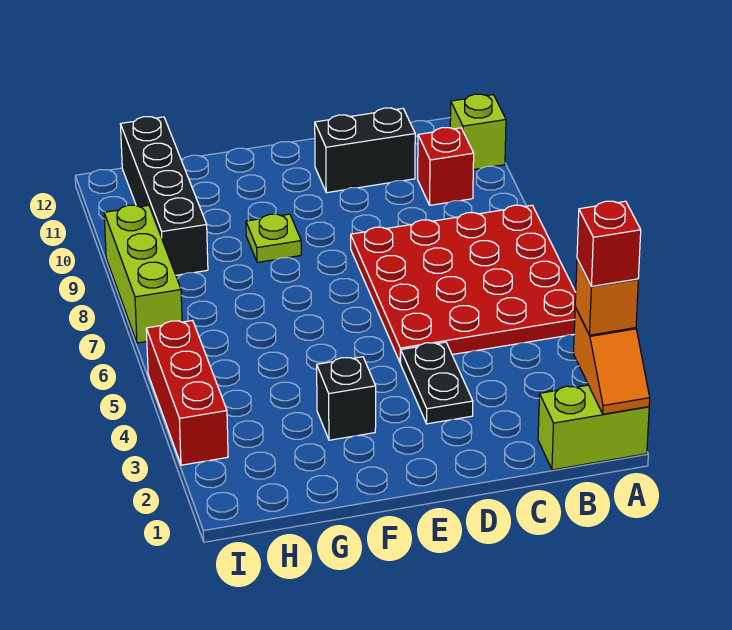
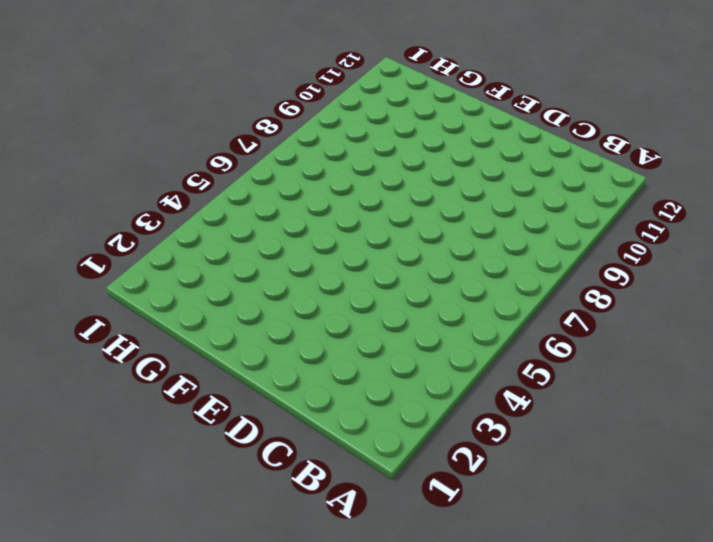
none -> lime brick A1:B1 level 1
none -> red plate A5:D8 level 1
none -> lime brick A11 level 1

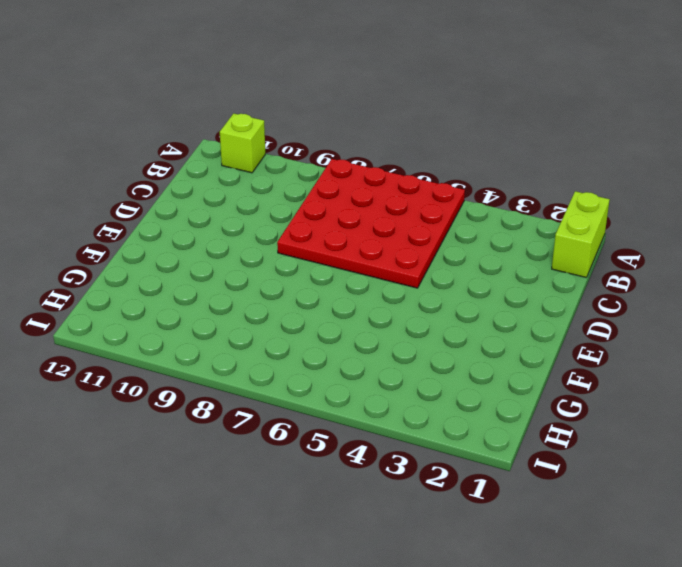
none -> red brick B10 level 1
none -> black brick C11:D11 level 1
none -> black plate D3:D4 level 1

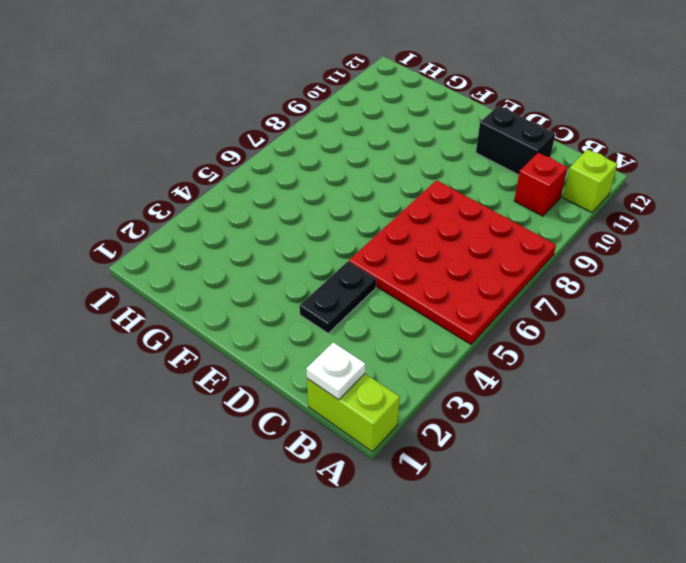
white plate B1 level 2 -> none
none -> black brick F3 level 1
none -> lime plate F9 level 1
none -> black brick H9:H12 level 1

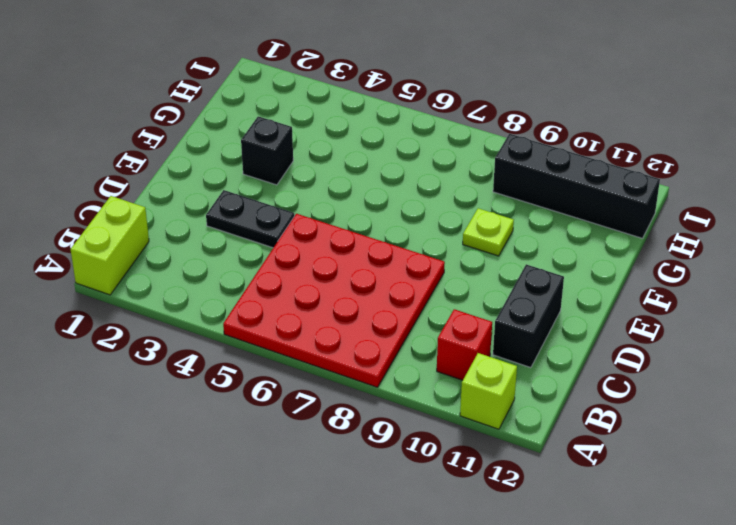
none -> red brick I3:I5 level 1
none -> lime brick I7:I9 level 1
none -> orange slope A1:A2 level 2 top 2

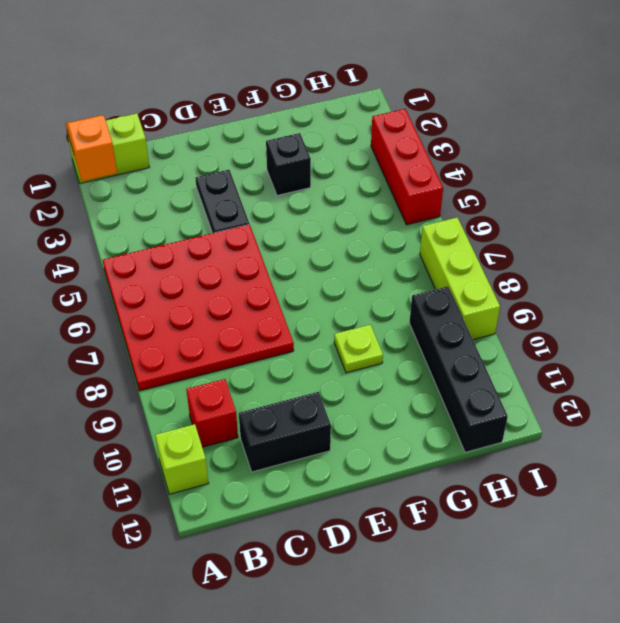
none -> orange brick A2 level 3
none -> red brick A2 level 4

